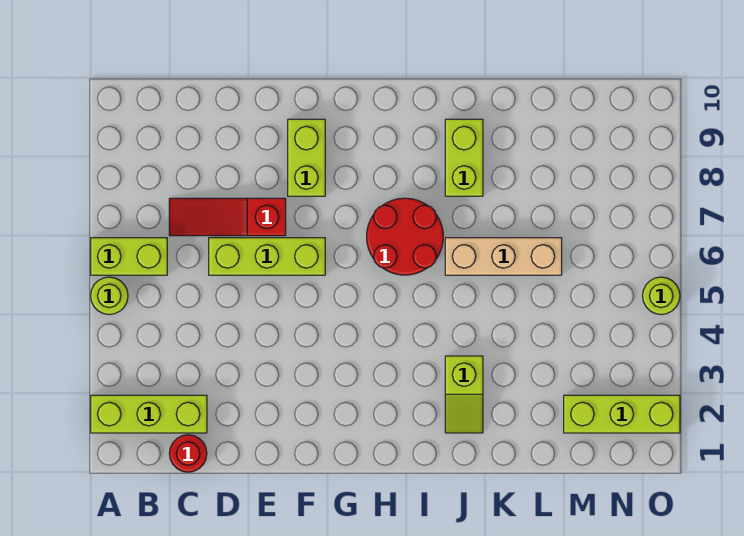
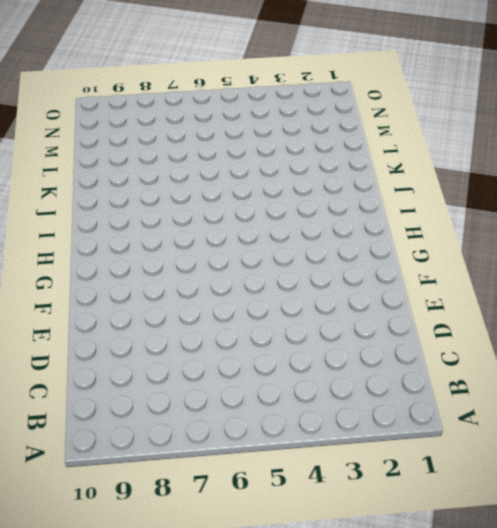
none -> lime brick A2:C2 level 1
none -> lime round brick A5 level 1
none -> lime brick A6:B6 level 1

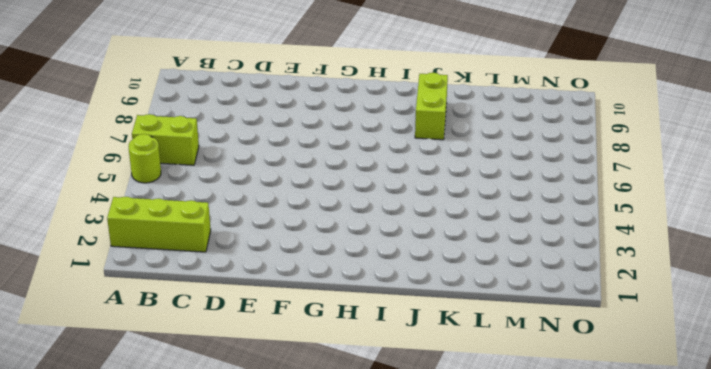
none -> red round brick C1 level 1
none -> red slope C7:E7 level 1 top E
none -> lime brick D6:F6 level 1

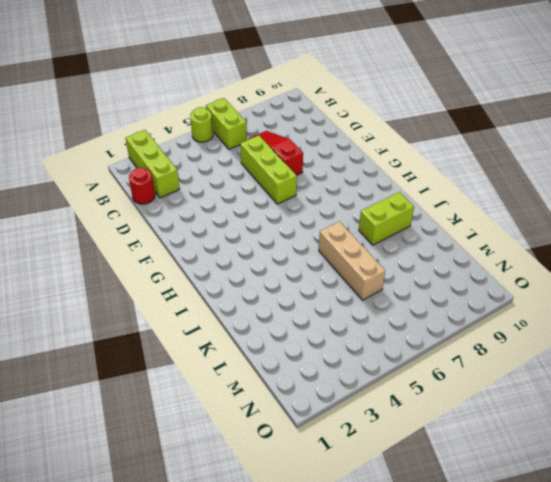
none -> lime brick F8:F9 level 1
none -> red round brick H6:I7 level 1
none -> lime slope J2:J3 level 1 top 3

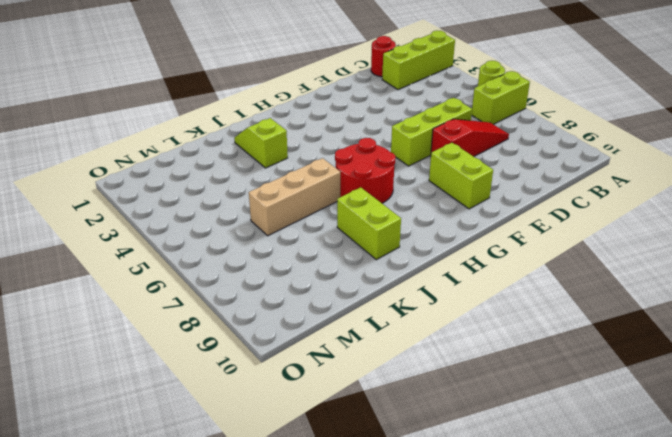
none -> lime brick M2:O2 level 1
none -> lime round brick O5 level 1

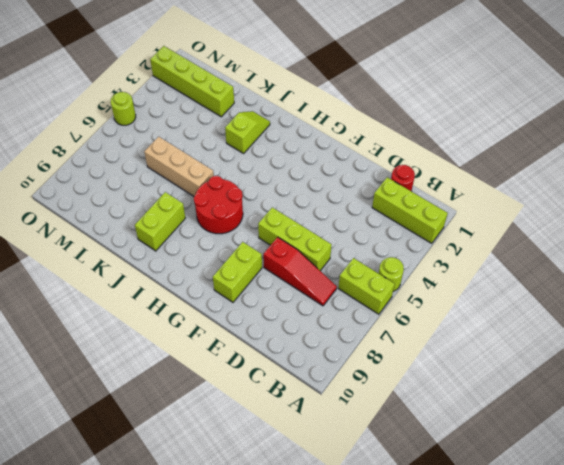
lime brick L2:O2 level 1 -> lime brick M2:O2 level 1

